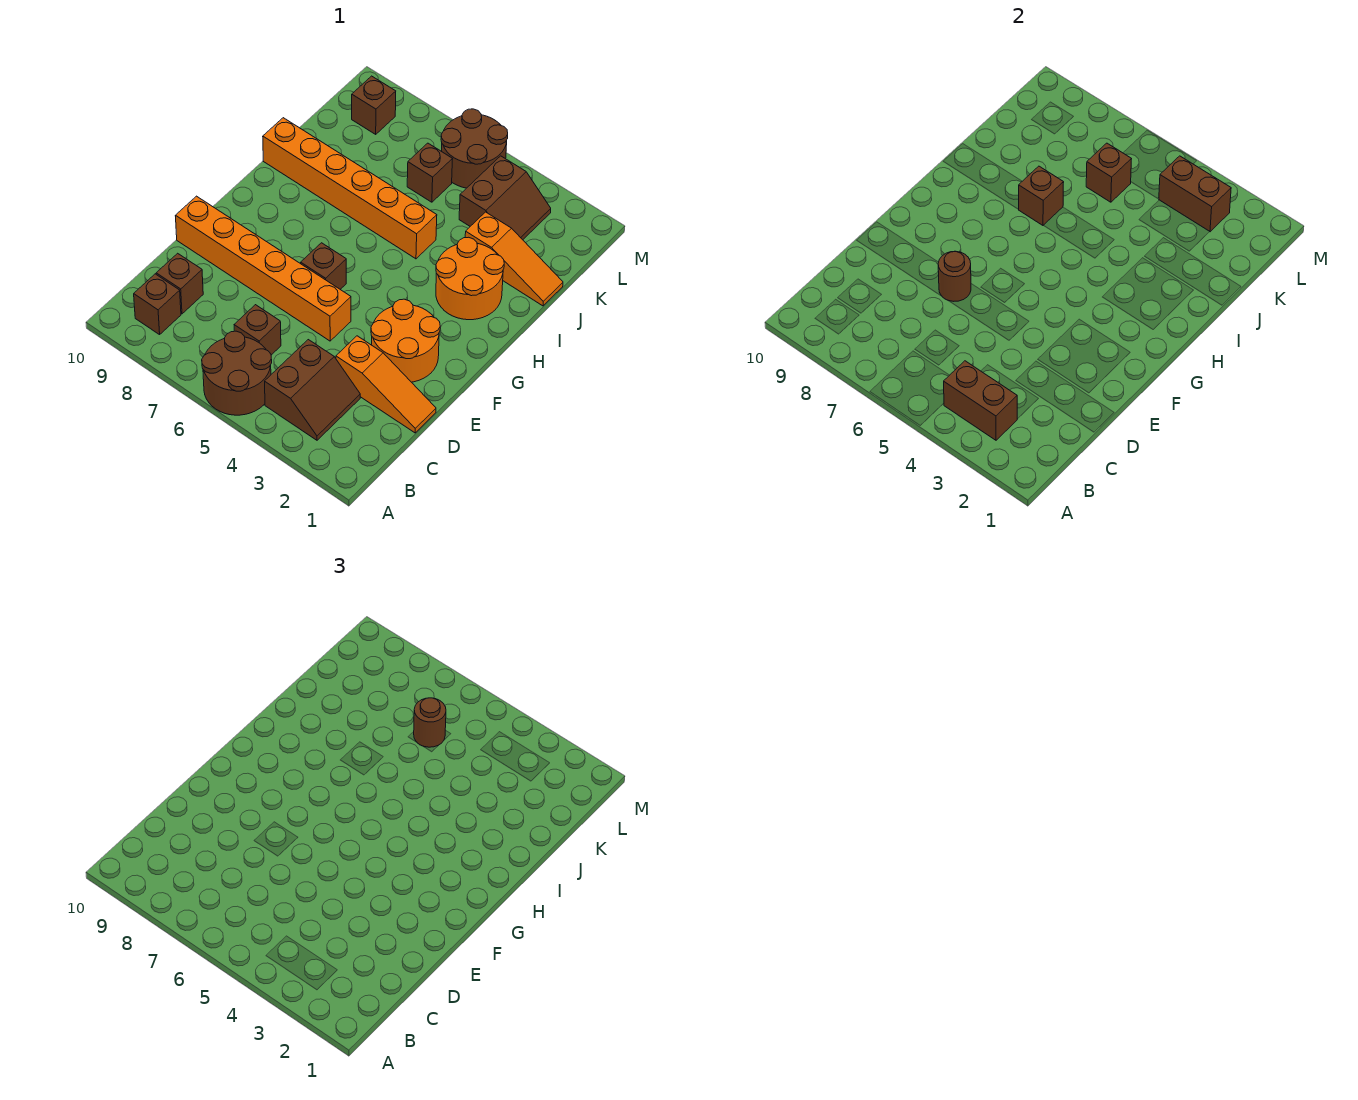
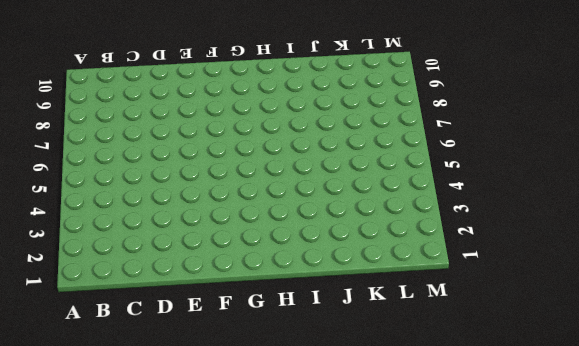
none -> brown round brick A5:B6 level 1
none -> brown slope B3:C4 level 1 top 4
none -> brown brick B9 level 1

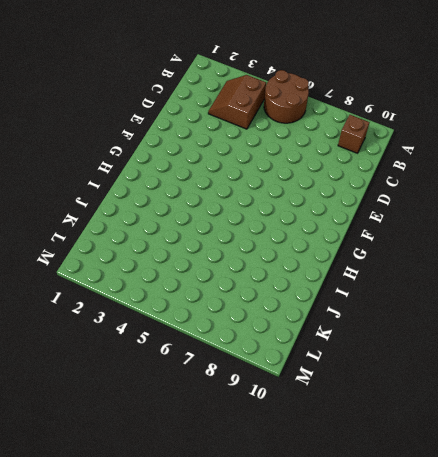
none -> brown brick C6 level 1
none -> brown brick C9 level 1
none -> orange slope D1:D3 level 1 top 3

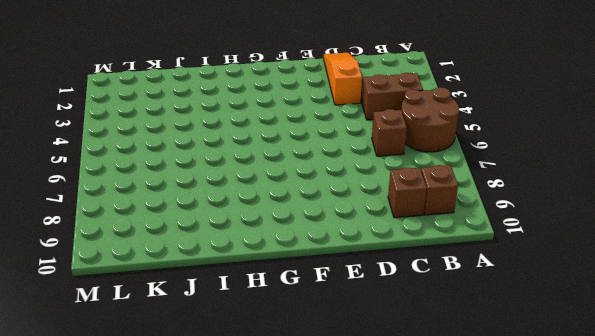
none -> orange round brick E2:F3 level 1
none -> orange brick E5:E10 level 1
none -> brown brick F6 level 1

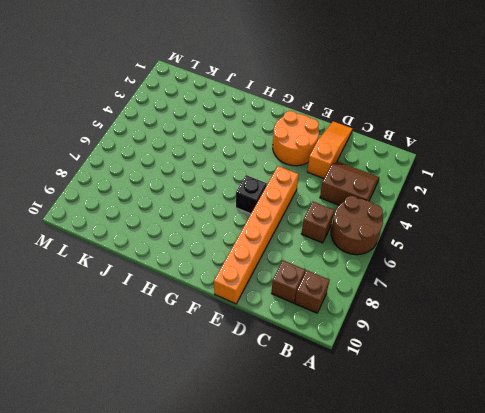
black brick F6 level 1 -> brown brick F6 level 1
none -> orange round brick H2:I3 level 1
none -> orange brick I5:I10 level 1
none -> orange slope J1:J3 level 1 top 3

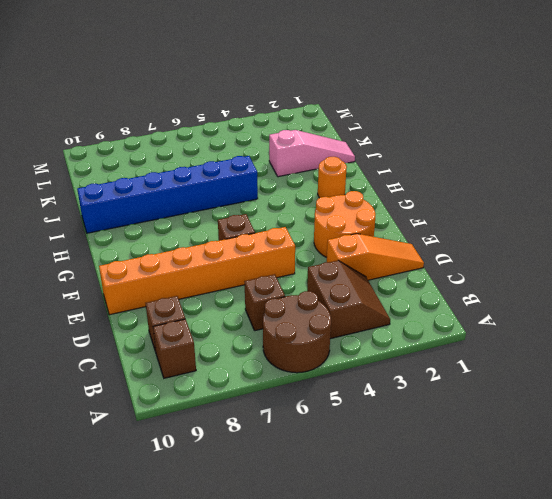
orange round brick H2 level 1 -> orange round brick H2:I3 level 1
blue brick I5:I10 level 1 -> orange brick I5:I10 level 1
pink slope J1:J3 level 1 top 3 -> orange slope J1:J3 level 1 top 3
none -> brown slope K3:L4 level 1 top 4
none -> brown brick K6 level 1
none -> brown round brick L5:M6 level 1

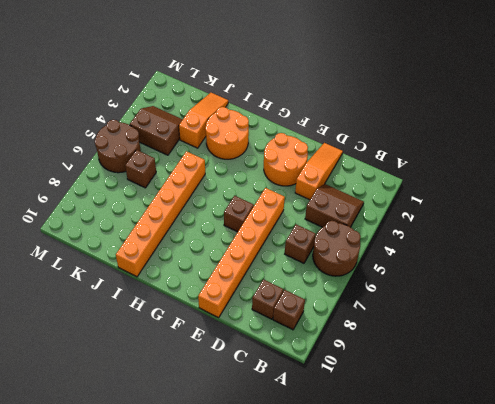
none -> brown brick L9 level 1
none -> brown brick B3:B4 level 2
none -> brown round brick E7 level 2

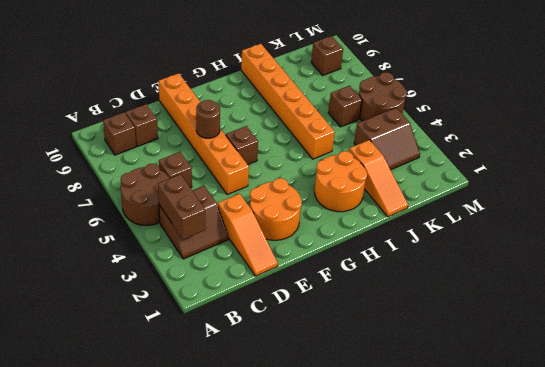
none -> brown brick I7 level 2
none -> brown brick K6 level 2
none -> brown brick L3:L4 level 2

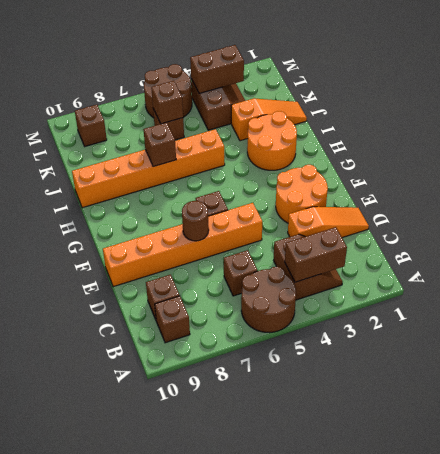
none -> brown round brick K6 level 3

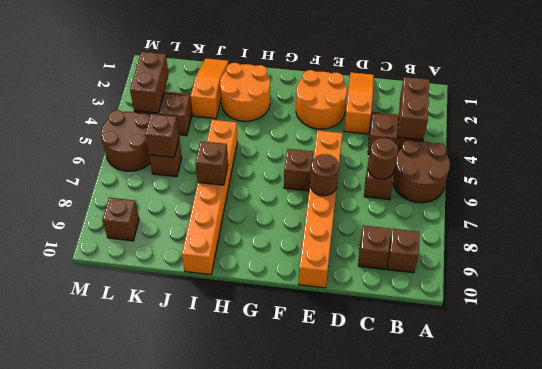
brown round brick C6 level 2 -> brown round brick K6 level 3

